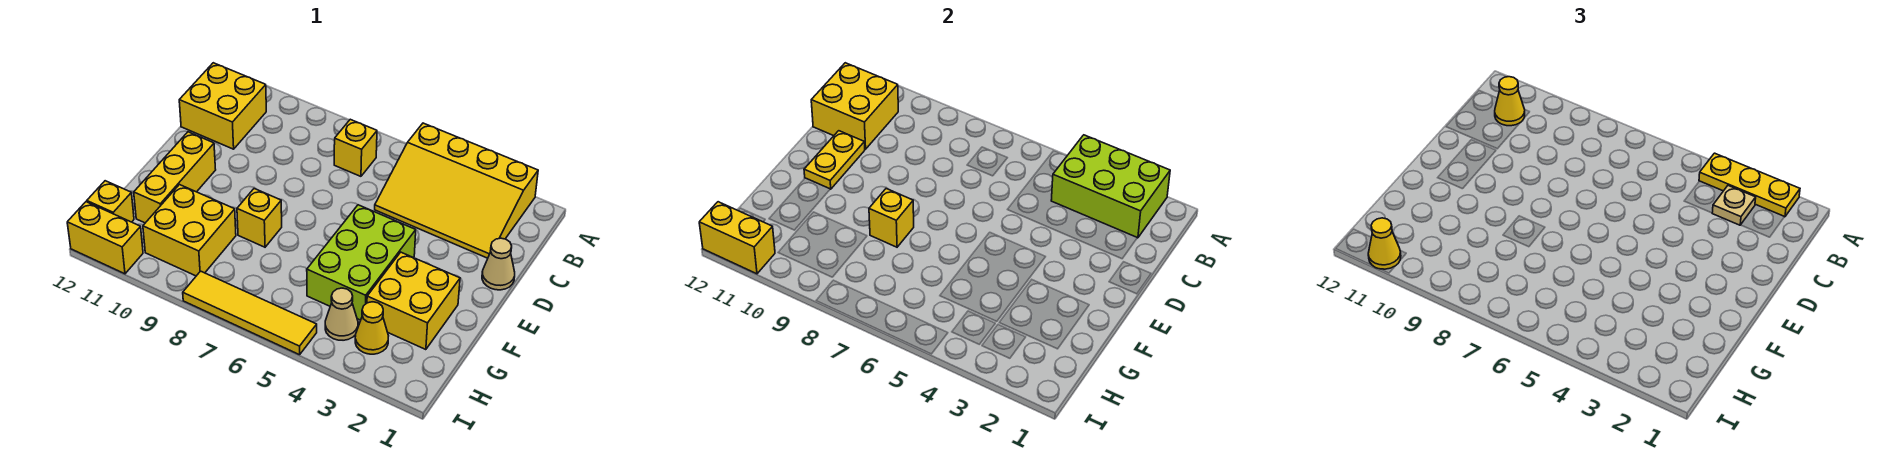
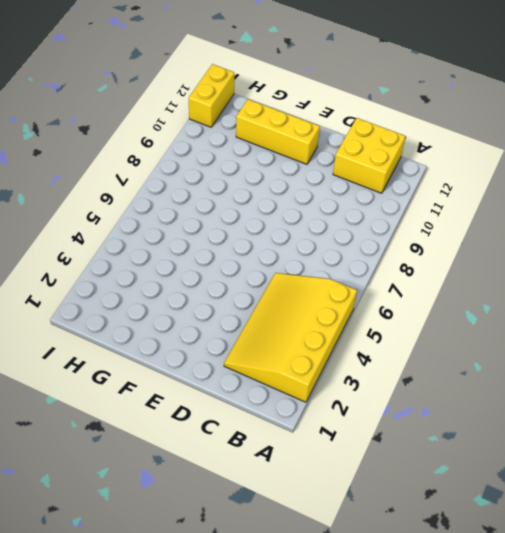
none -> yellow brick B7 level 1
none -> tan cone D1 level 1
none -> lime brick E4:G5 level 1

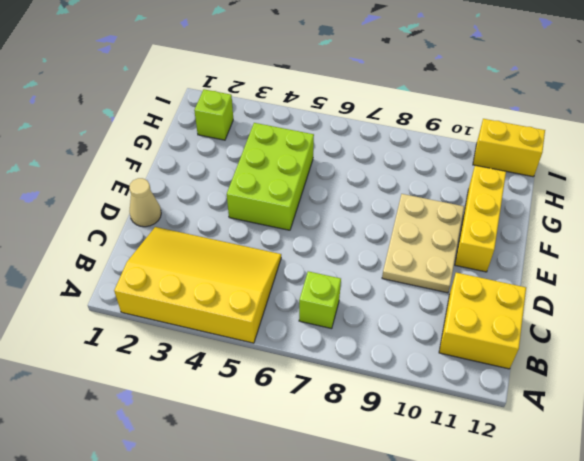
lime brick B7 level 1 -> yellow brick B7 level 1
tan plate D9:F10 level 1 -> none
lime brick H2 level 1 -> none
none -> yellow brick F2:G3 level 1
none -> yellow brick F8 level 1
none -> yellow brick G9:H10 level 1

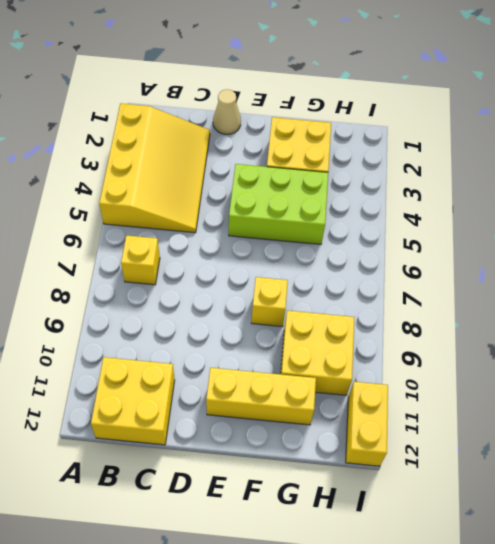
none -> yellow cone H3 level 1
none -> tan cone H4 level 1
none -> yellow brick H12 level 1

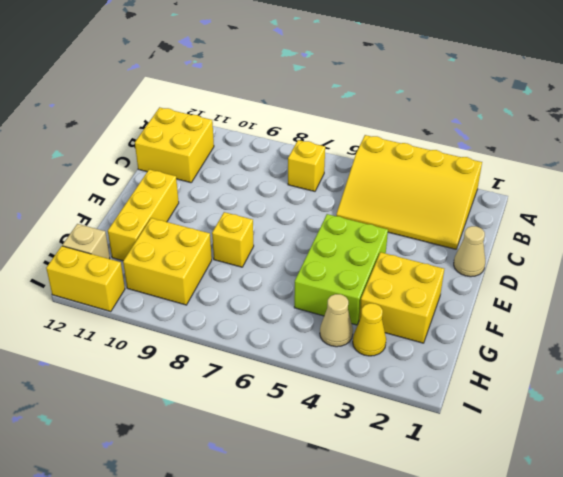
tan brick H12 level 1 -> yellow brick H12 level 1
none -> yellow tile I5:I8 level 1
none -> lime brick A2:B4 level 2
none -> yellow brick B11:C12 level 2

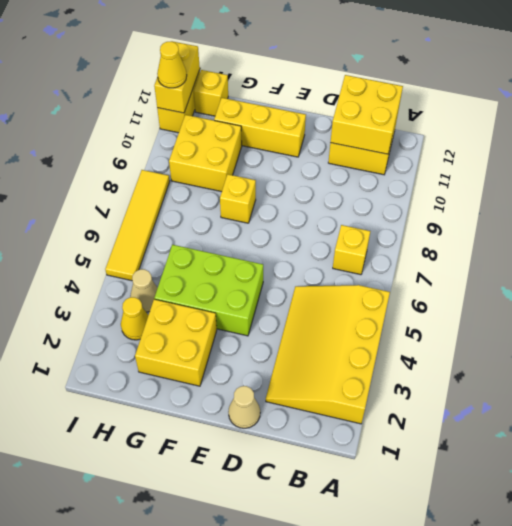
none -> lime brick A2:B4 level 2
none -> yellow plate D11:E11 level 2
none -> yellow brick F8 level 2

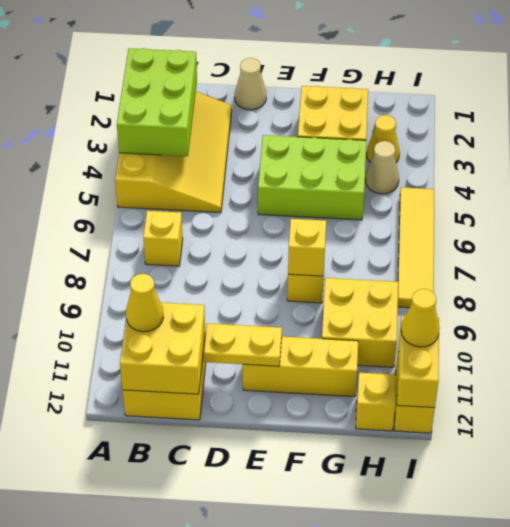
none -> yellow plate A2:A4 level 3
none -> tan plate B3 level 3

